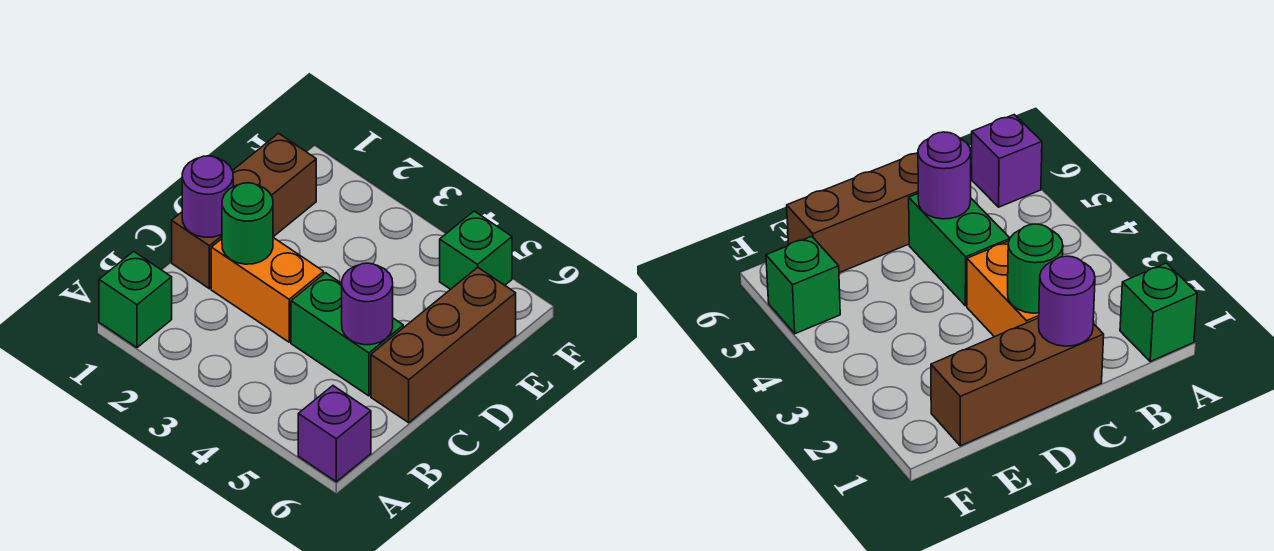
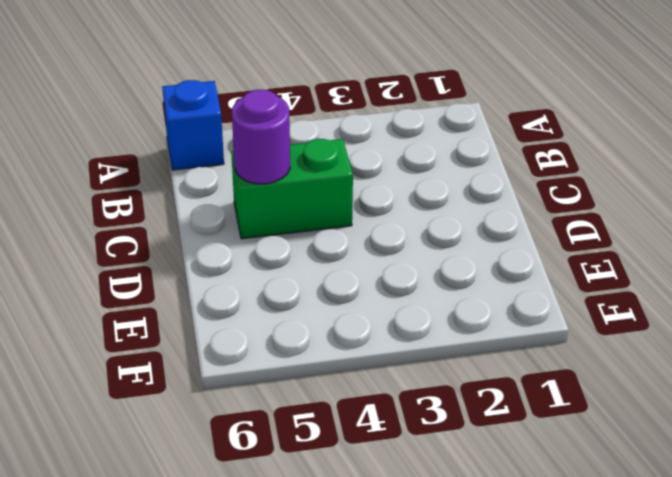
blue brick A6 level 1 -> purple brick A6 level 1
none -> green brick A1 level 1
none -> brown brick C1:E1 level 1

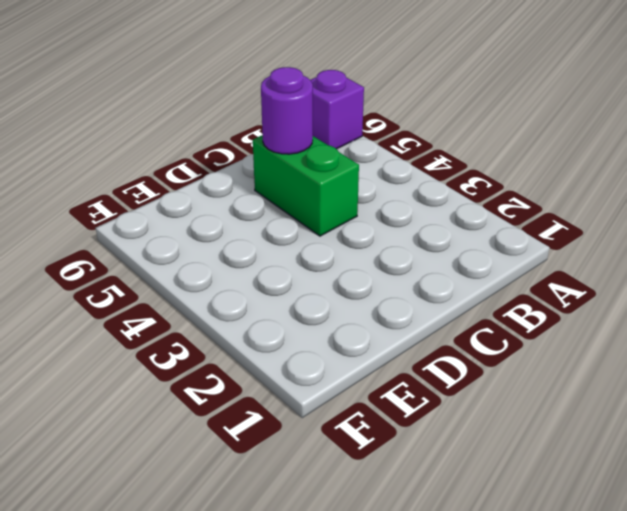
none -> green brick A1 level 1
none -> brown brick C1:E1 level 1

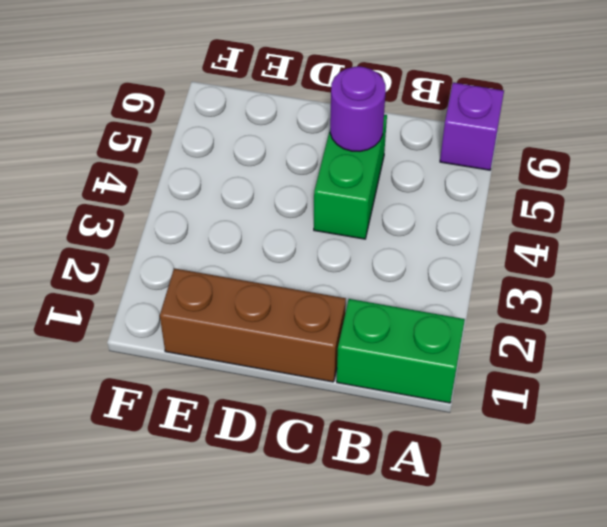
green brick A1:B1 level 1 -> green brick A1 level 1
none -> orange brick C2:C3 level 1
none -> brown brick C6:E6 level 1

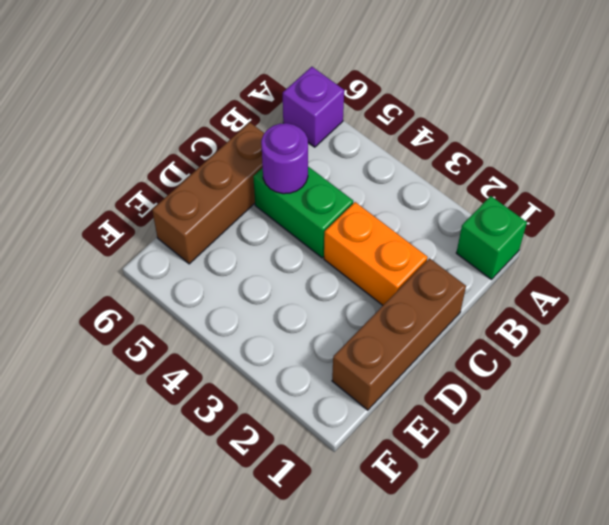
none -> green brick F5 level 1
none -> purple round brick C1 level 2

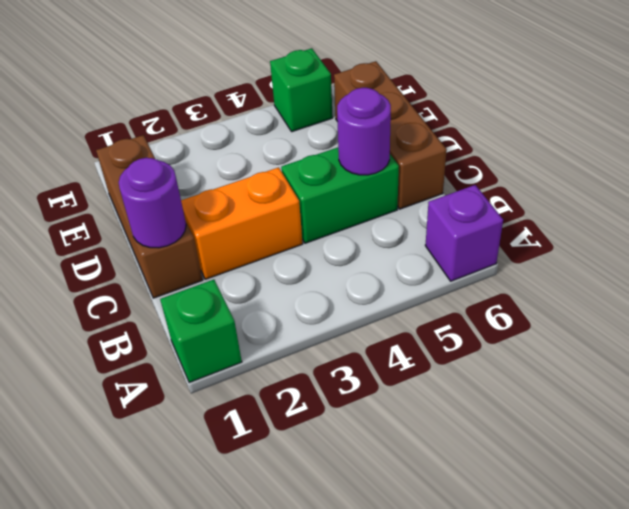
none -> green round brick C2 level 2

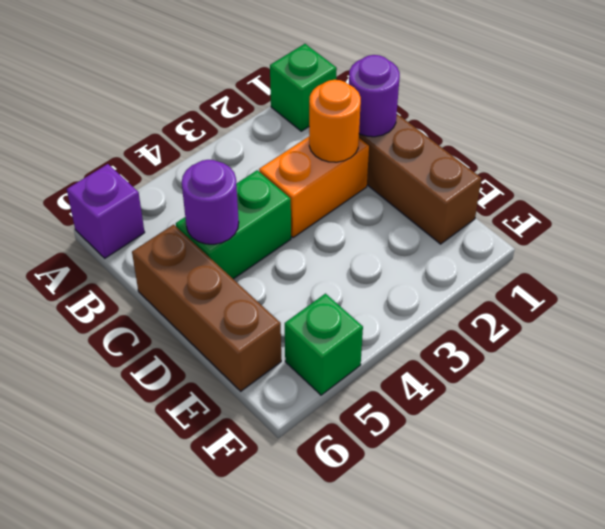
orange round brick C2 level 2 -> green round brick C2 level 2

